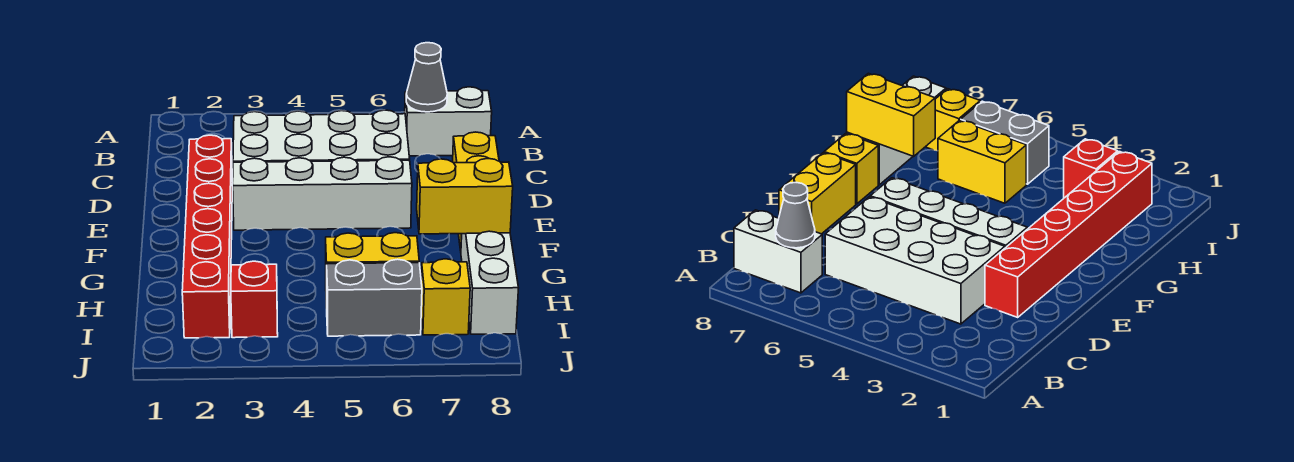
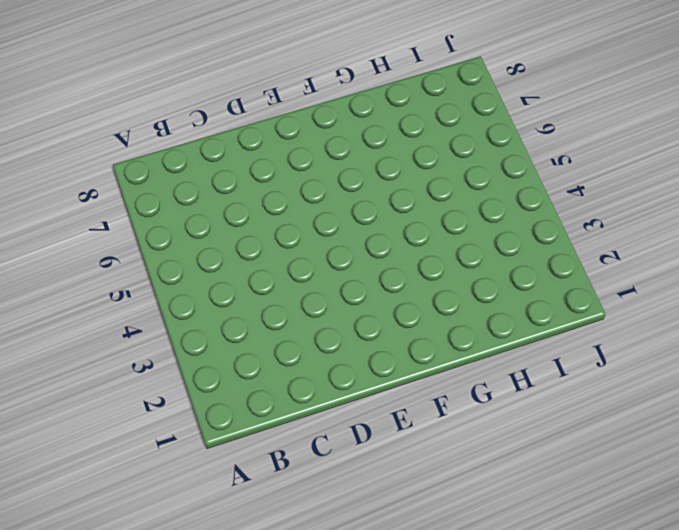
none -> white brick B7:B8 level 1
none -> white brick C3:D6 level 1
none -> red brick D2:I2 level 1

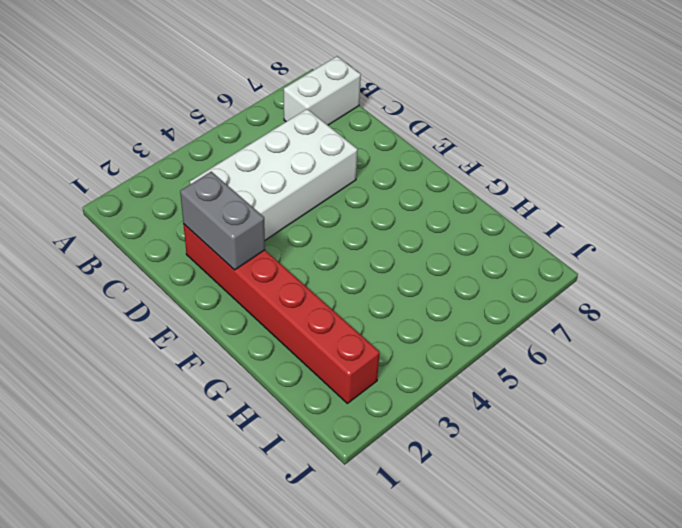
grey brick D2:E2 level 2 -> grey brick I5:I6 level 1
none -> yellow brick D8:E8 level 1
none -> white brick E3:E6 level 1
none -> yellow brick F8 level 1

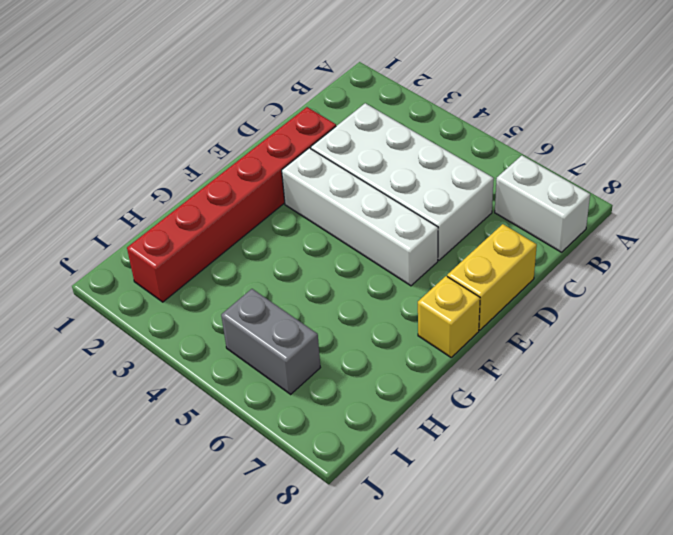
none -> white brick G8:I8 level 1
none -> yellow brick H5:H6 level 1
none -> red brick I3 level 1

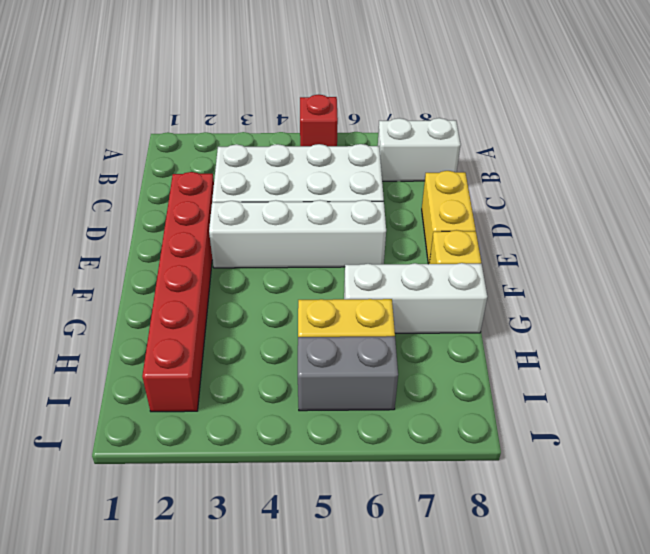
red brick A5 level 1 -> red brick I3 level 1
white brick G6:G8 level 1 -> white brick G8:I8 level 1
none -> yellow brick I7 level 1
none -> grey cone B7 level 2
none -> yellow brick G7:G8 level 2

